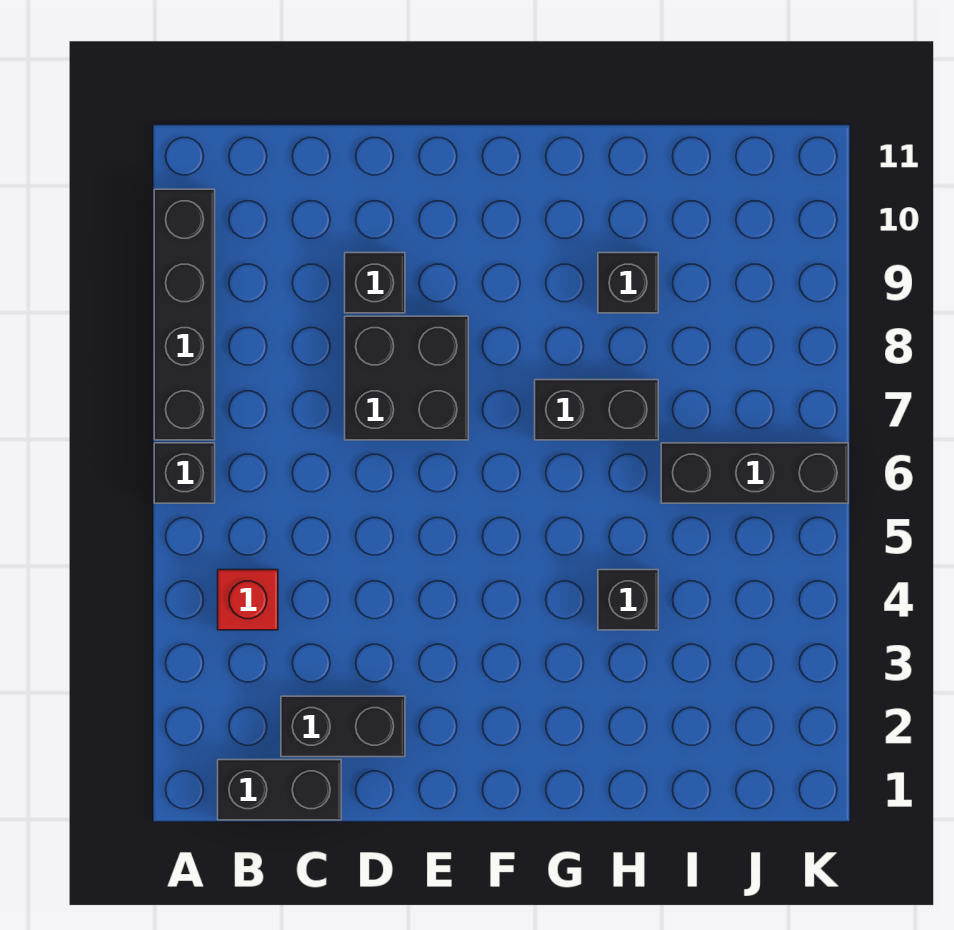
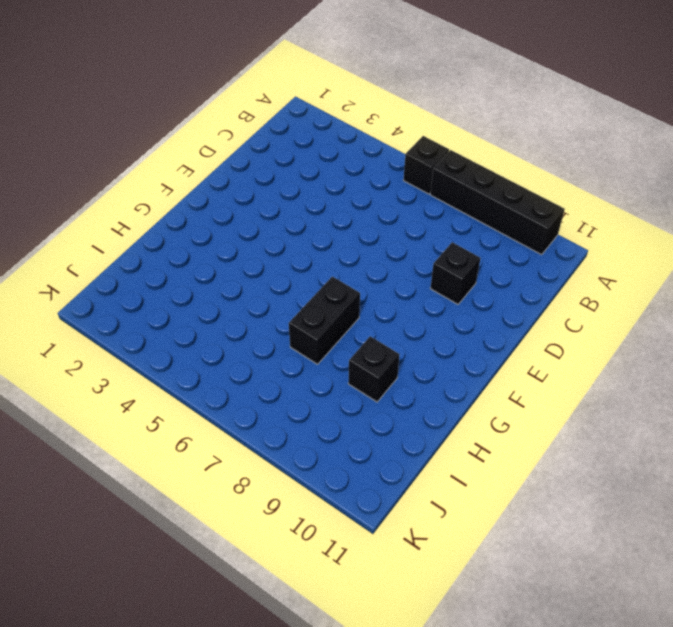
none -> black brick B1:C1 level 1
none -> red brick B4 level 1

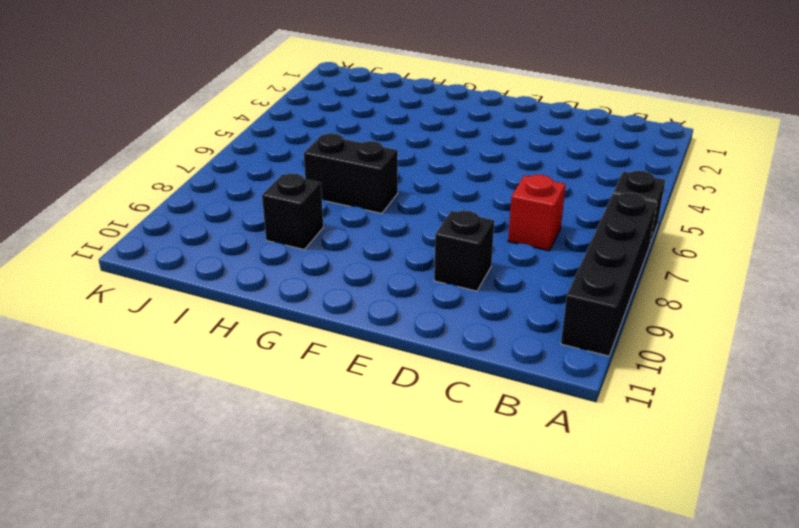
red brick C7 level 1 -> red brick B4 level 1
none -> black brick B1:C1 level 1
none -> black brick C2:D2 level 1

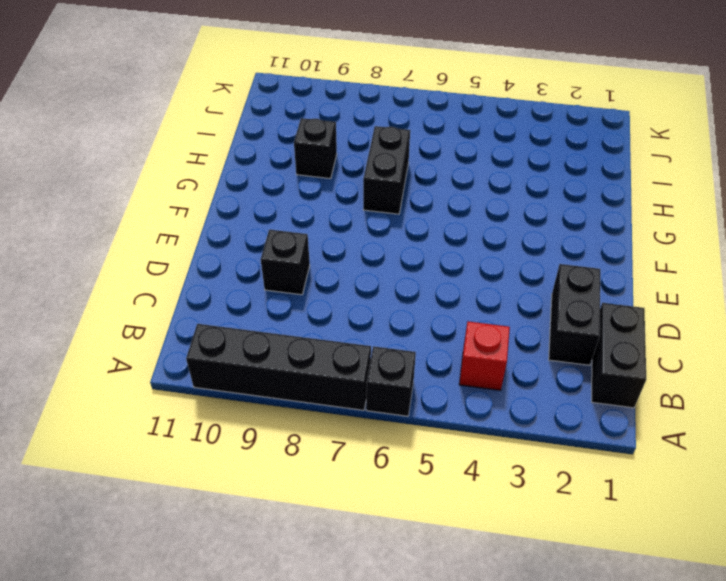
none -> black brick D7:E8 level 1
none -> black brick H4 level 1

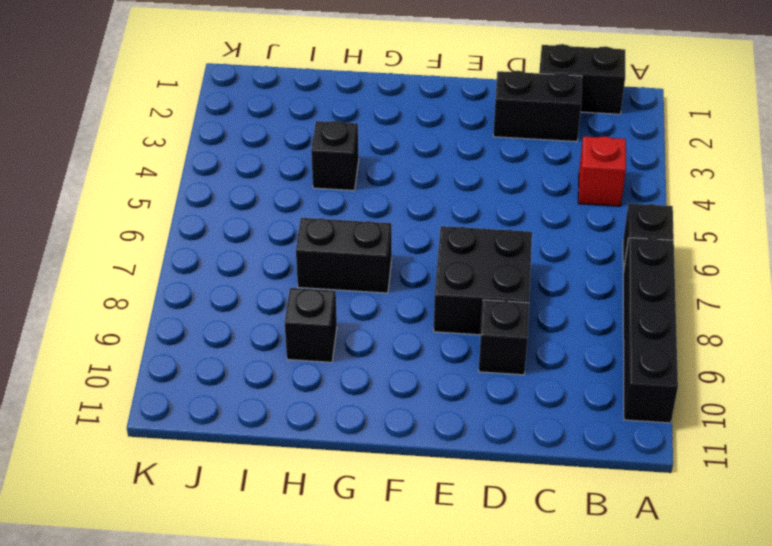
none -> black brick I6:K6 level 1

